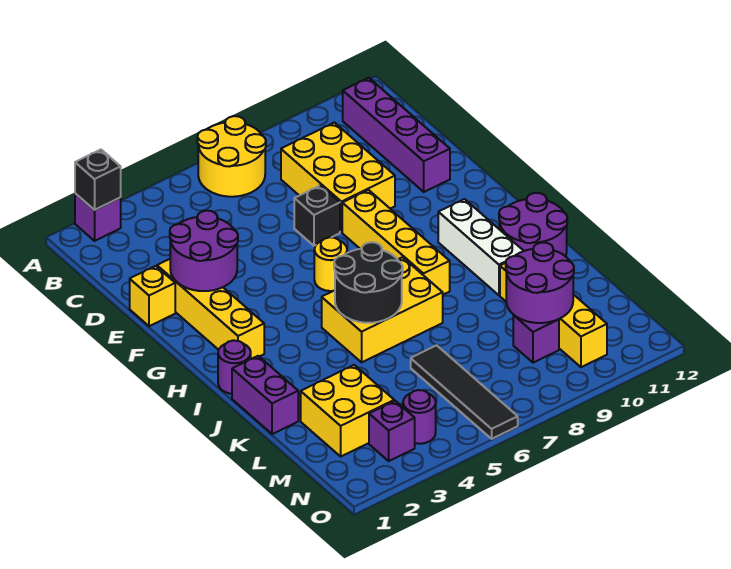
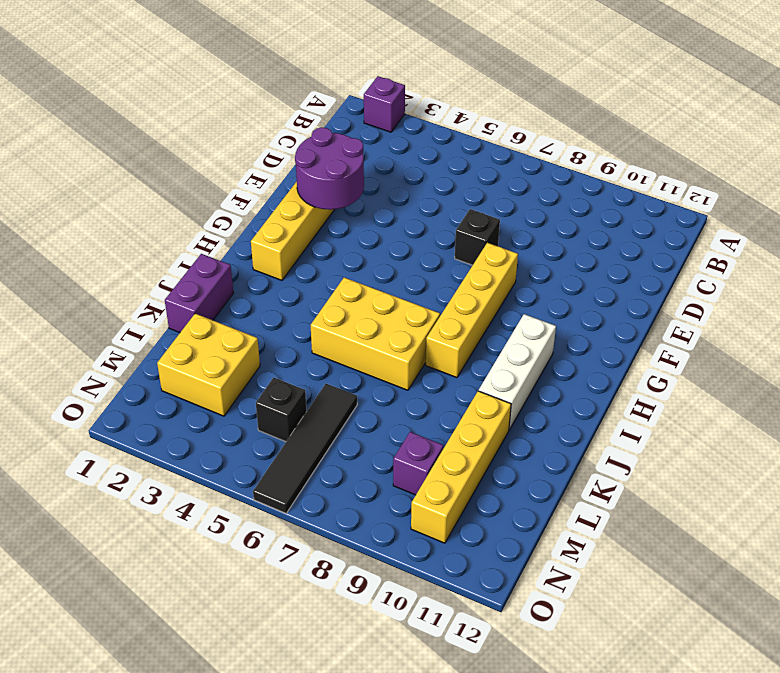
black brick M5 level 1 -> black brick A2 level 2
none -> yellow round brick A6:B7 level 1
none -> purple brick B11:E11 level 1
none -> yellow brick C8:E9 level 1

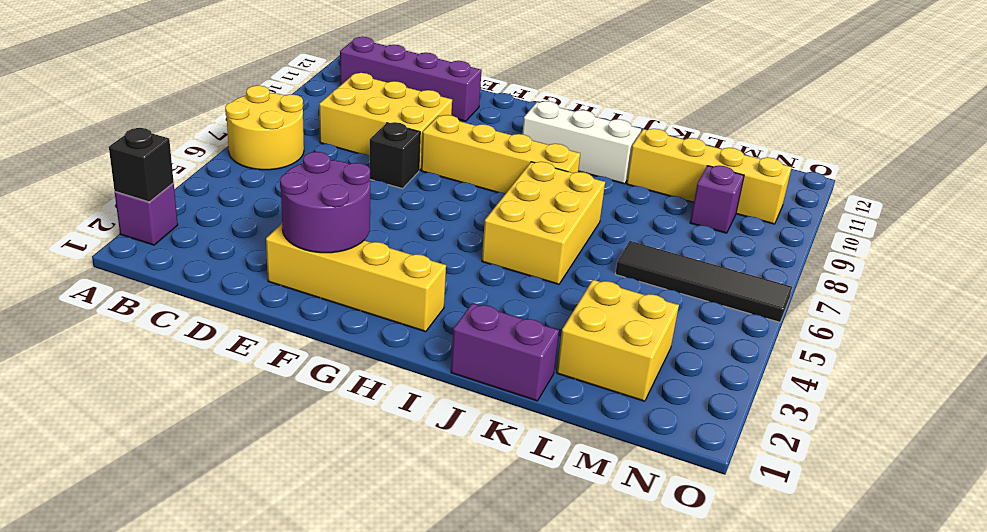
none -> yellow brick E1 level 1
none -> yellow round brick G6 level 1
none -> purple round brick I1 level 1

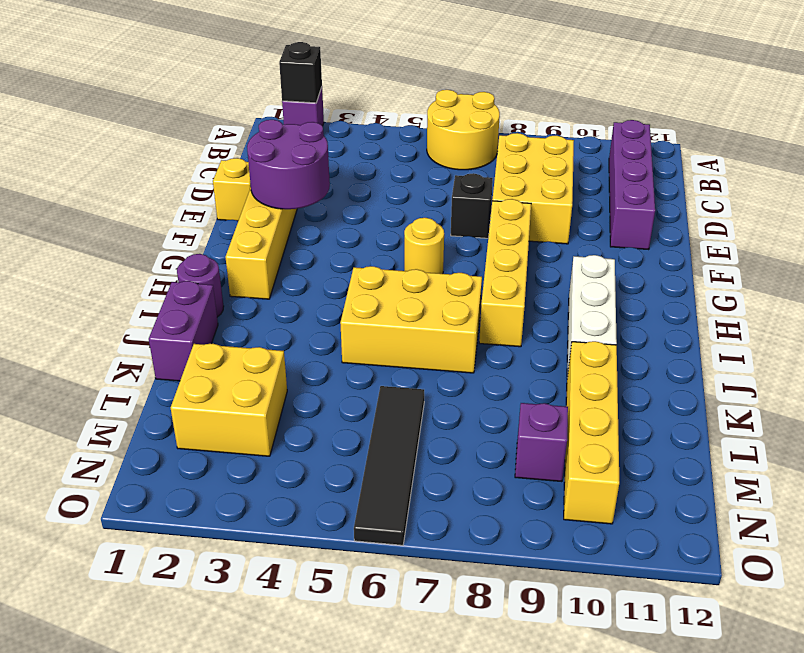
none -> purple round brick I11:J12 level 1
none -> purple brick N3 level 1
none -> purple round brick N4 level 1

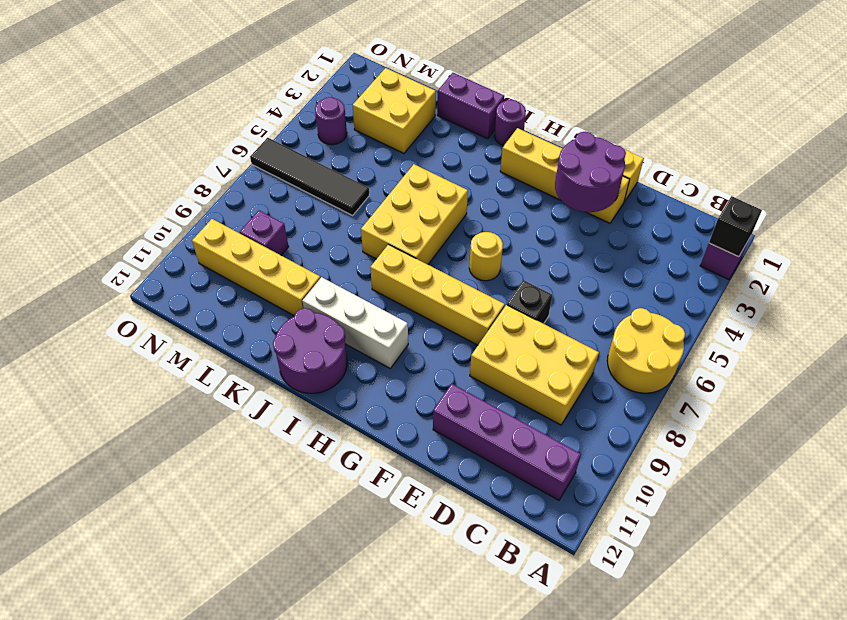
none -> purple brick N3 level 1
none -> black round brick I5:J6 level 2
none -> purple round brick L9:M10 level 2

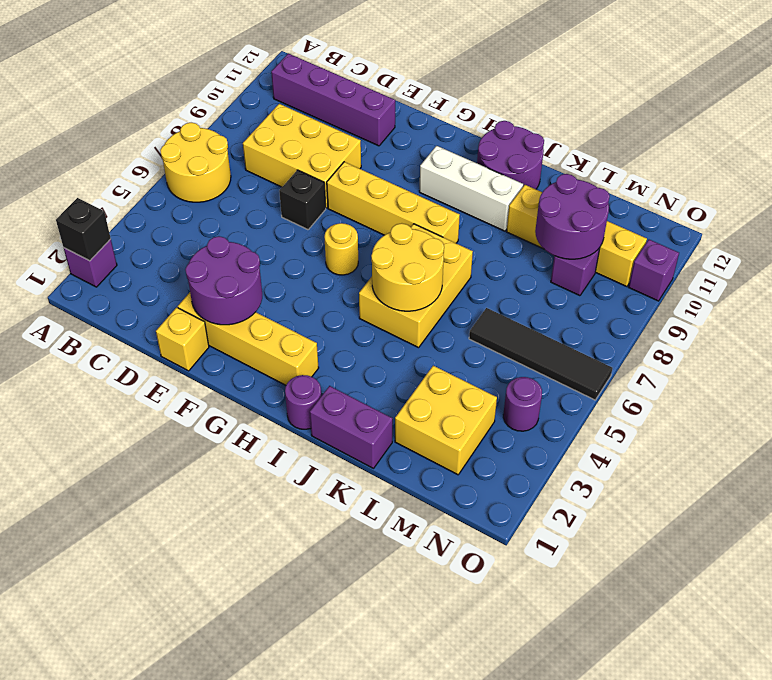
yellow round brick I5:J6 level 2 -> black round brick I5:J6 level 2
purple brick O10 level 1 -> purple brick N3 level 1

